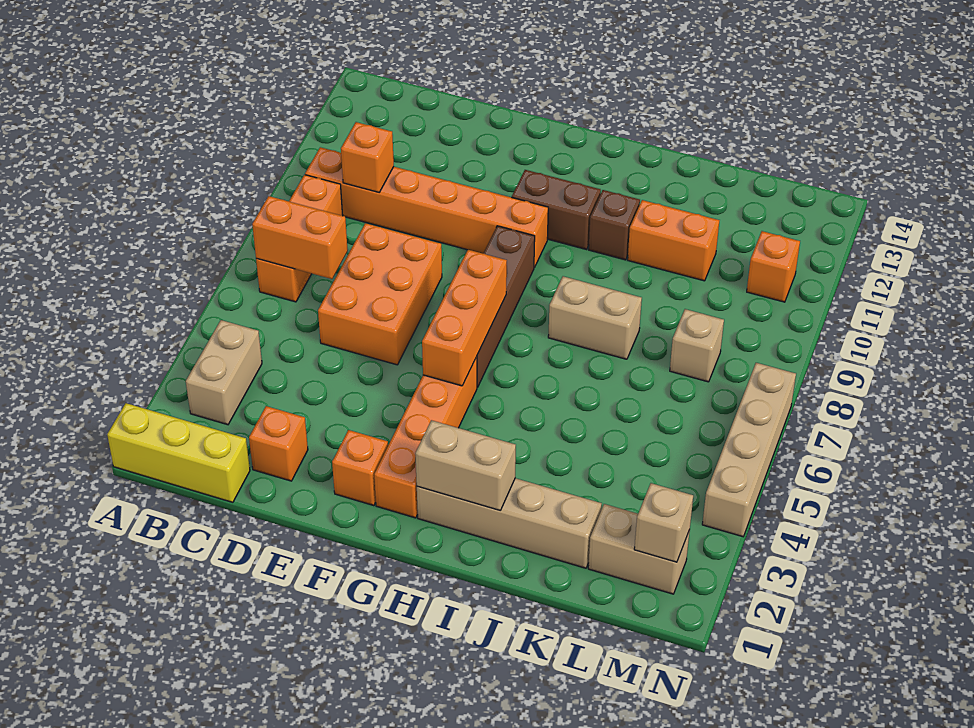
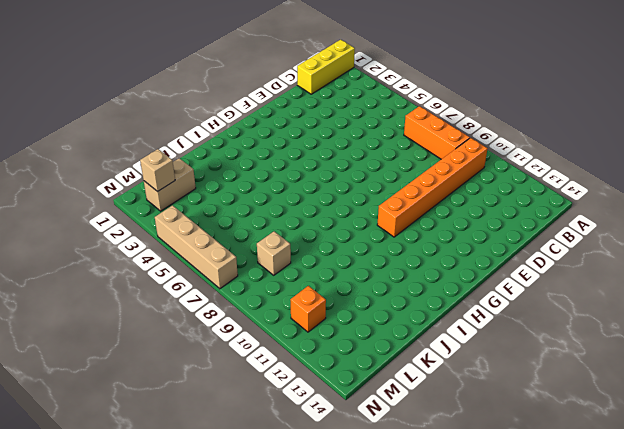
none -> tan brick B3:B4 level 1
none -> orange brick D2 level 1
none -> orange brick D6:E8 level 1

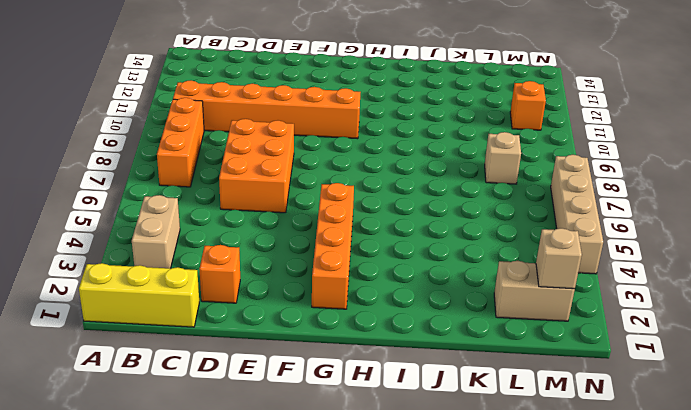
none -> orange brick F2 level 1
none -> brown brick G6:G9 level 1
none -> brown brick G11:H11 level 1

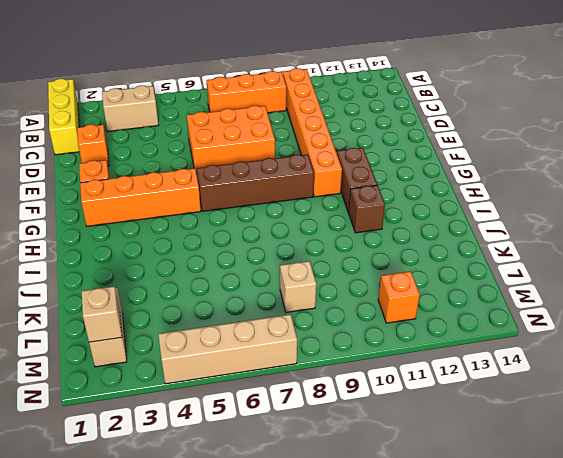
none -> tan brick H2:K2 level 1
none -> tan brick I8:J8 level 1
none -> orange brick J11:K11 level 1

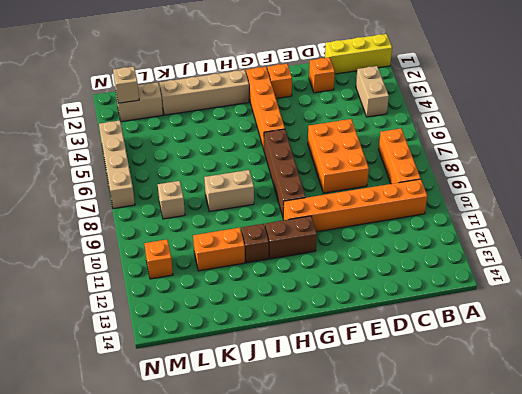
none -> orange brick B7:C7 level 2
none -> orange brick C10 level 2
none -> orange brick G5:G7 level 2

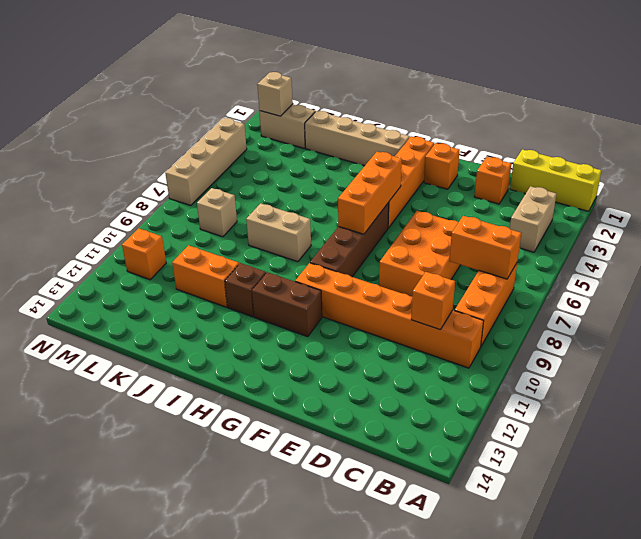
none -> tan brick H2:I2 level 2

